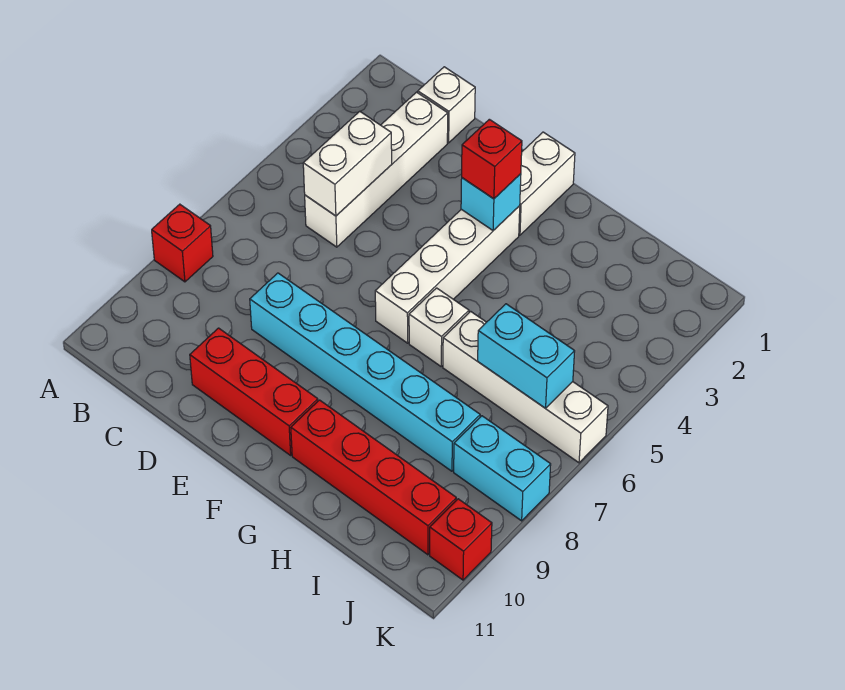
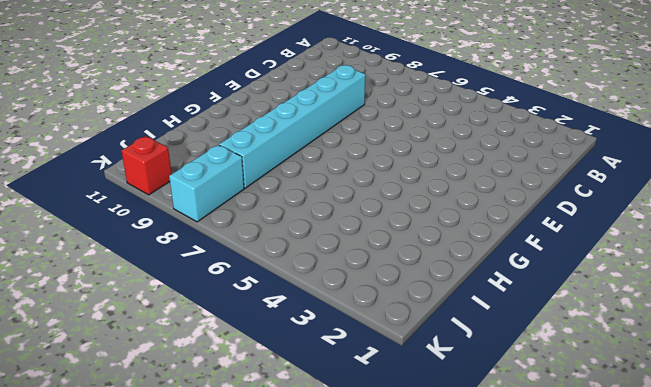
none -> red brick A8 level 1
none -> white brick C1 level 1
none -> white brick C2:C5 level 1

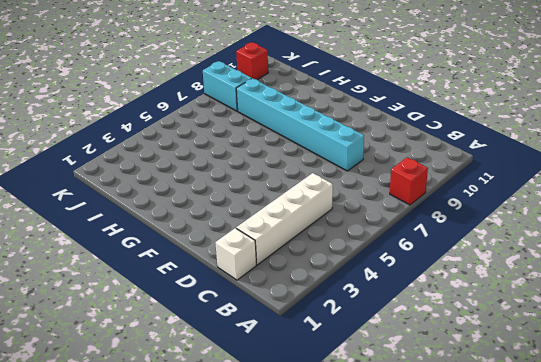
none -> red brick D10:F10 level 1
none -> white brick F1:F2 level 1
none -> white brick F3:F6 level 1

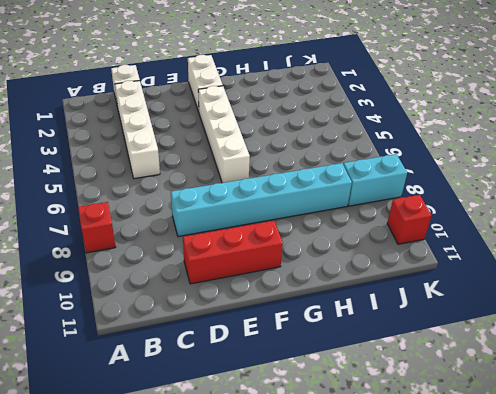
none -> white brick G6 level 1
none -> red brick G10:J10 level 1
none -> white brick H6:K6 level 1

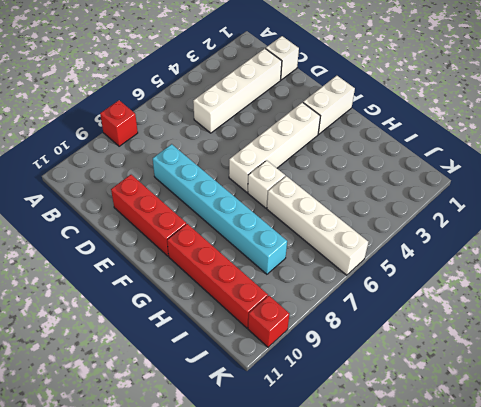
none -> cyan brick J8:K8 level 1
none -> white brick C4:C5 level 2
none -> cyan brick F3 level 2

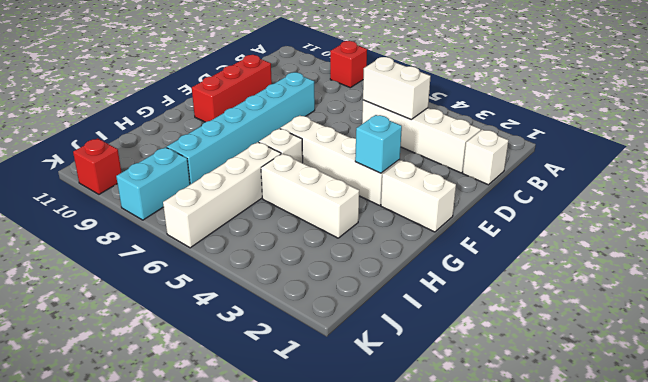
white brick H3:H5 level 1 -> none
none -> red brick G10:J10 level 1
none -> cyan brick I6:J6 level 2
none -> red brick F3 level 3

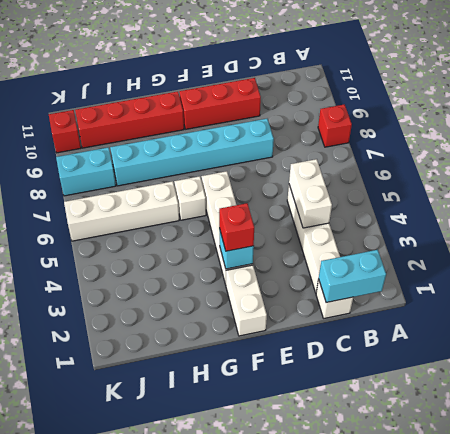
cyan brick B1:C1 level 2 -> cyan brick I6:J6 level 2

